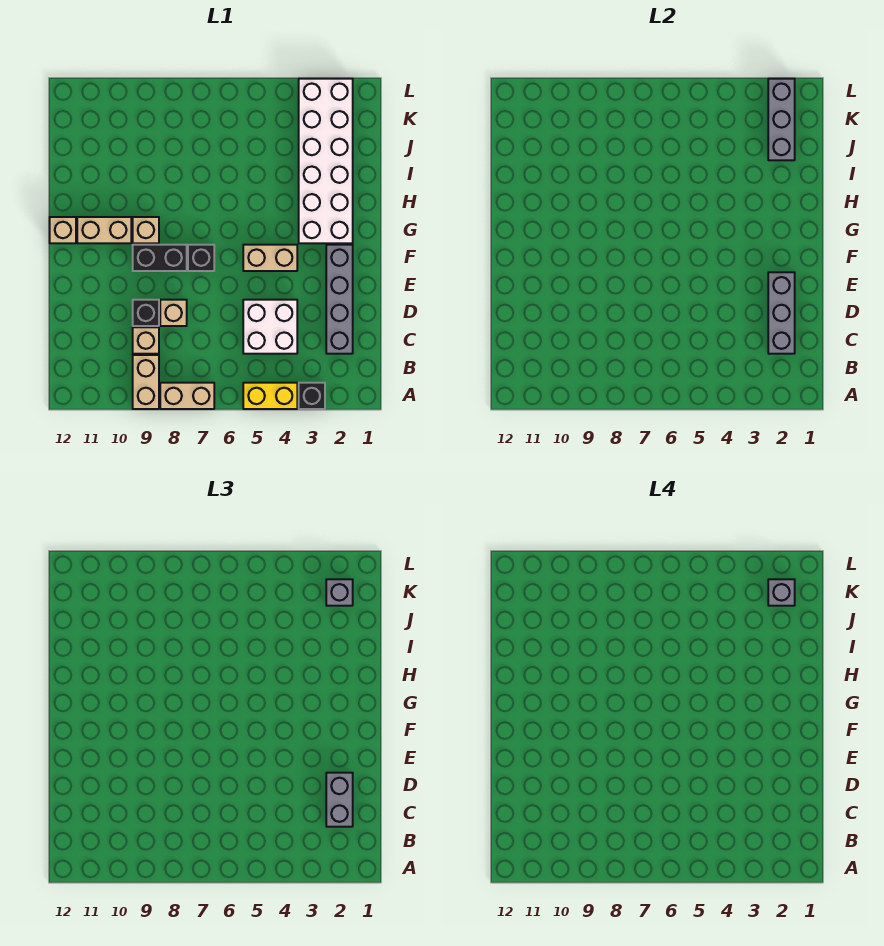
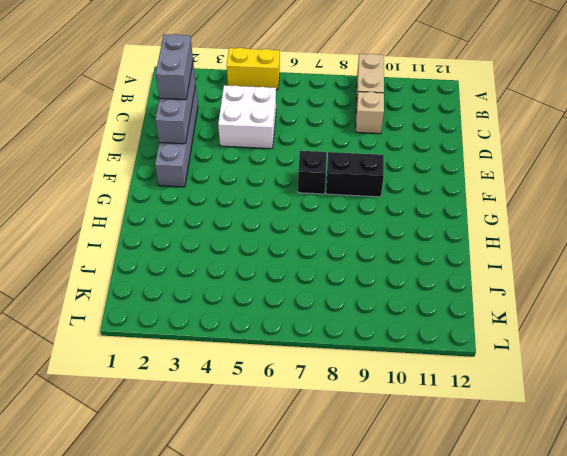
none -> black brick A3 level 1
none -> tan brick A7:A8 level 1
none -> tan brick D8 level 1

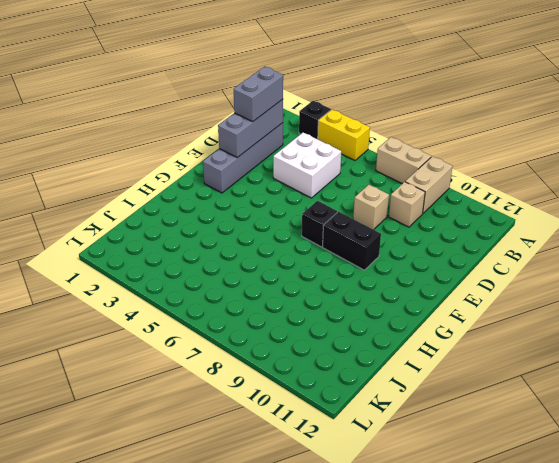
none -> black brick D9 level 1
none -> tan brick F4:F5 level 1
none -> white brick G2:L3 level 1

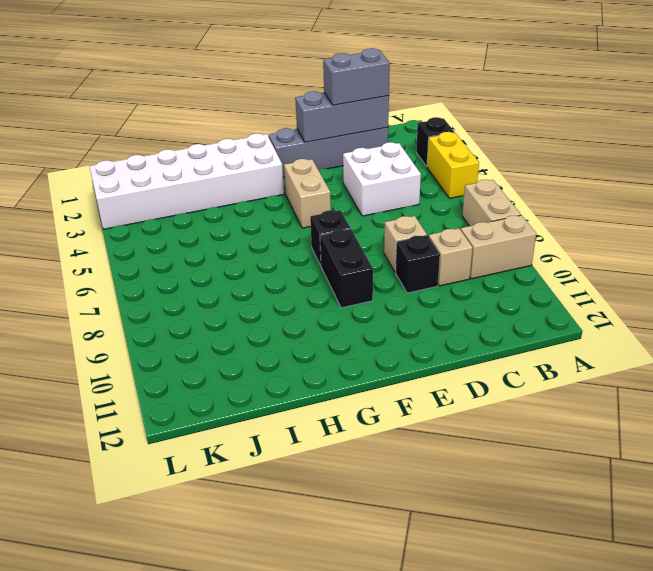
none -> tan brick G9 level 1
none -> tan brick G10:G11 level 1
none -> tan brick G12 level 1

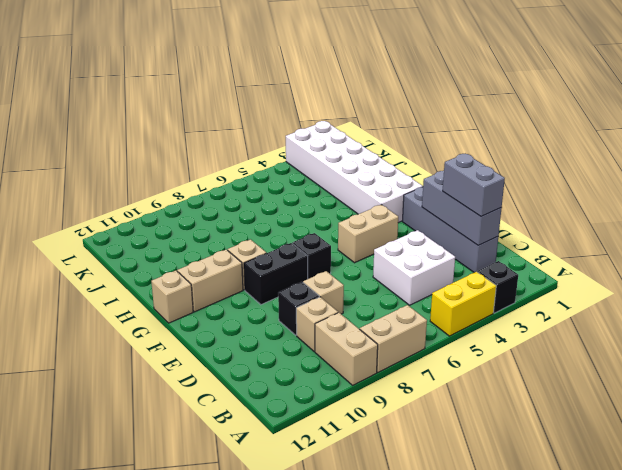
none -> grey brick J2:L2 level 2
none -> grey brick K2 level 3
none -> grey brick K2 level 4

